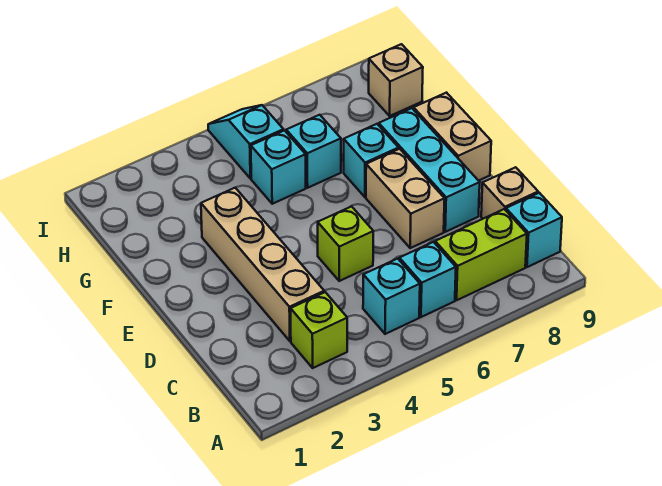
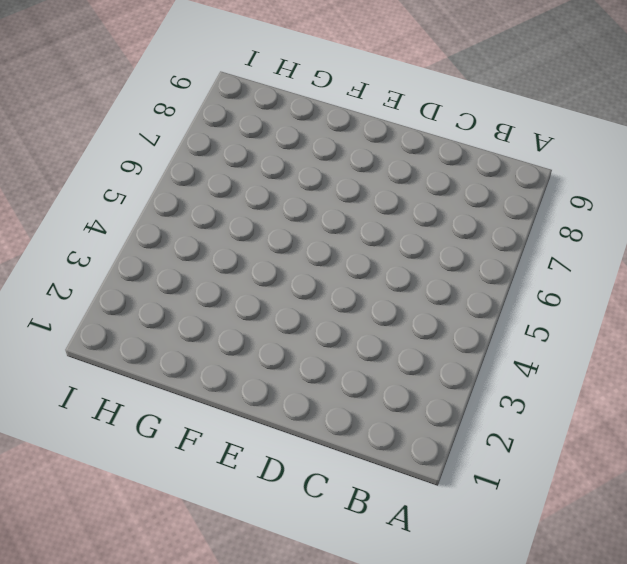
none -> lime brick B3 level 1
none -> cyan brick B5 level 1
none -> cyan brick B6 level 1

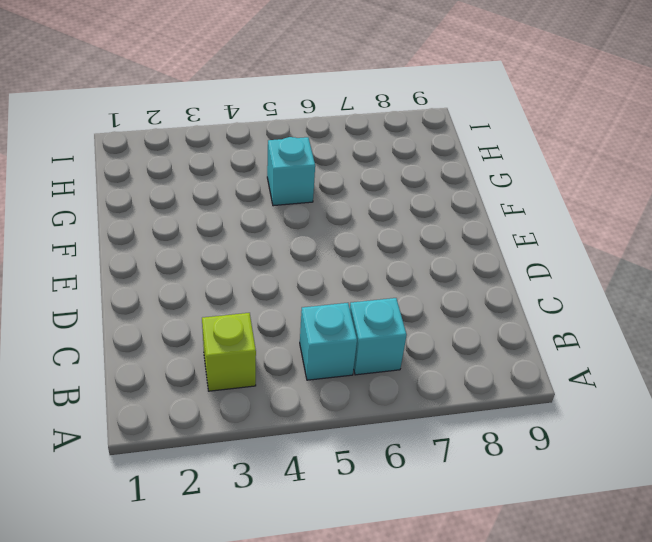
none -> lime brick B7:B8 level 1
none -> cyan brick B9 level 1
none -> tan brick C3:F3 level 1

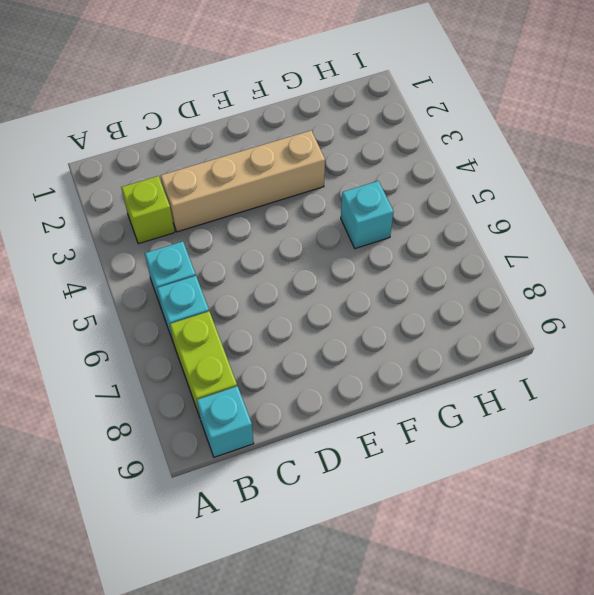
none -> tan brick C9 level 1
none -> lime brick D5 level 1
none -> tan brick D7:E7 level 1

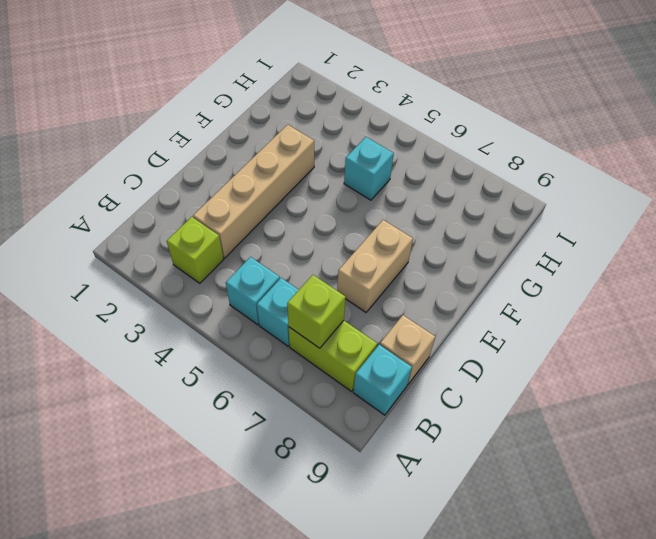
lime brick B7 level 2 -> lime brick D5 level 1
none -> cyan brick D8:F8 level 1
none -> tan brick E9:F9 level 1
none -> cyan brick F7 level 1

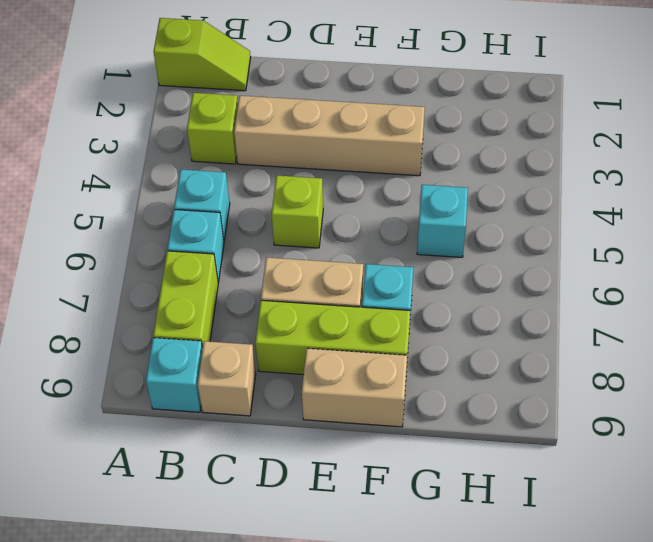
lime slope A1:B1 level 1 top A -> none
lime brick D8:F8 level 1 -> cyan brick D8:F8 level 1
none -> cyan brick G6 level 1
none -> cyan slope H5:I5 level 1 top H
none -> tan brick H9 level 1

